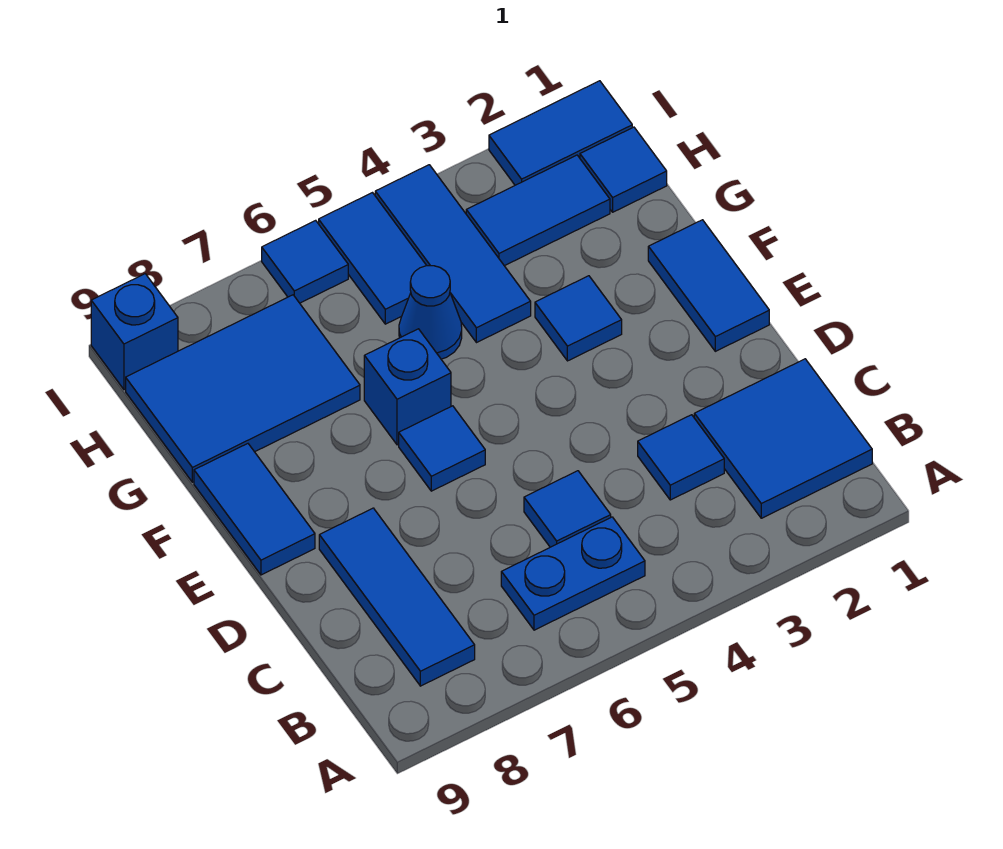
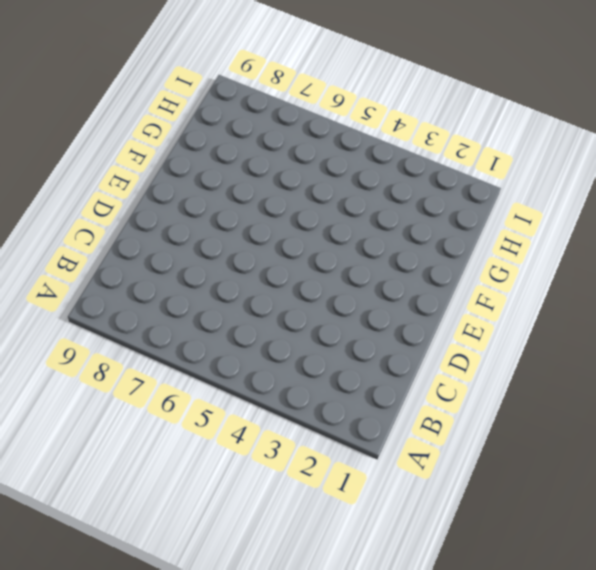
none -> blue tile B1:C2 level 1
none -> blue plate B5:B6 level 1
none -> blue tile B8:D8 level 1

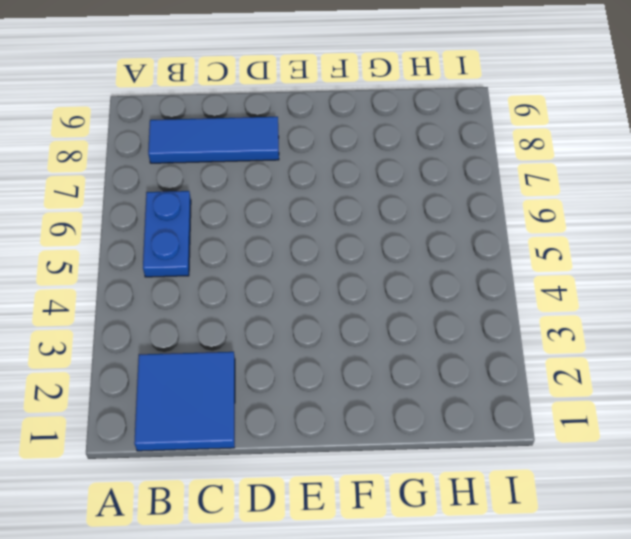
none -> blue tile C3 level 1
none -> blue tile C5 level 1
none -> blue tile E1:F1 level 1

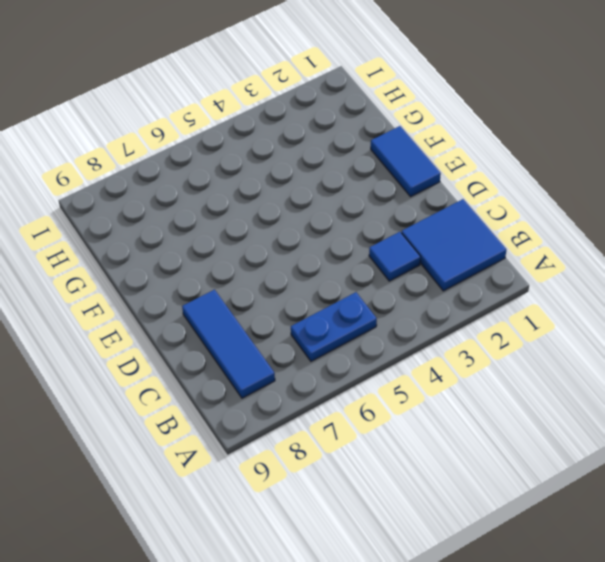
none -> blue tile C5 level 1
none -> blue tile E6 level 1
none -> blue tile E9:F9 level 1

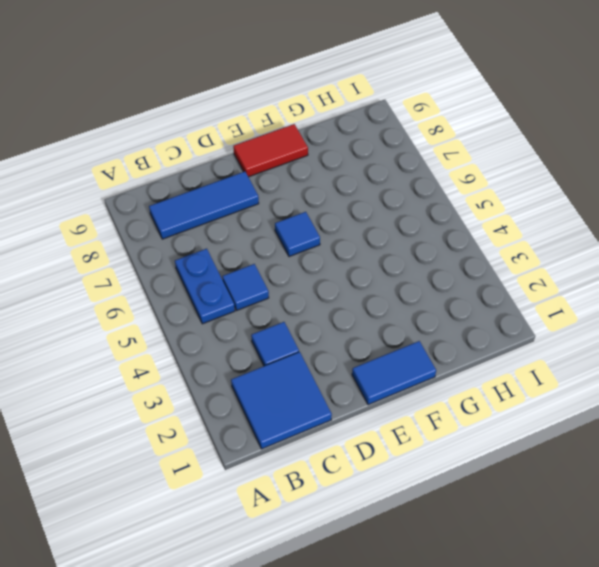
red tile E9:F9 level 1 -> blue tile E9:F9 level 1
none -> blue tile F3 level 1
none -> blue brick F6 level 1
none -> blue tile G4:I4 level 1

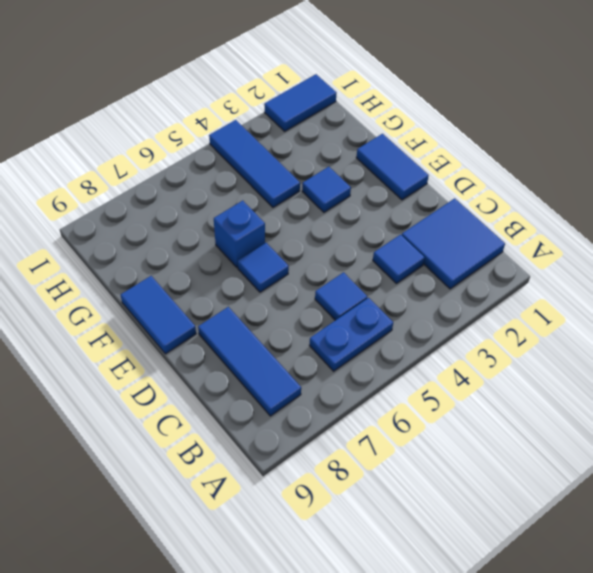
none -> blue cone G5 level 1
none -> blue tile G7:H9 level 1
none -> blue tile H1 level 1

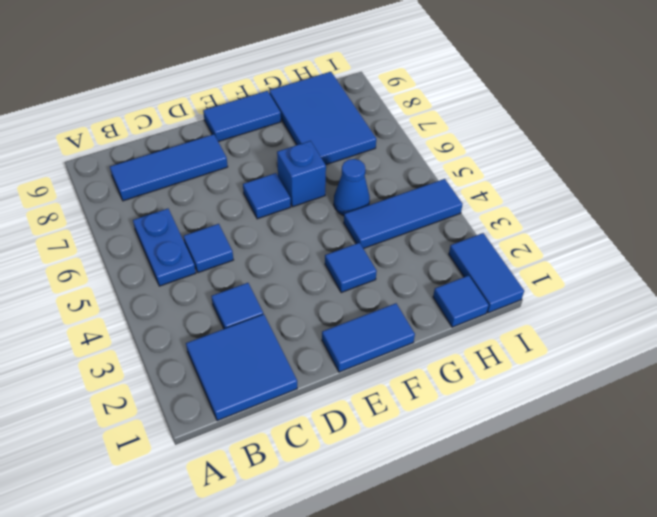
none -> blue tile H2:H3 level 1
none -> blue tile H5:I5 level 1
none -> blue tile I6 level 1

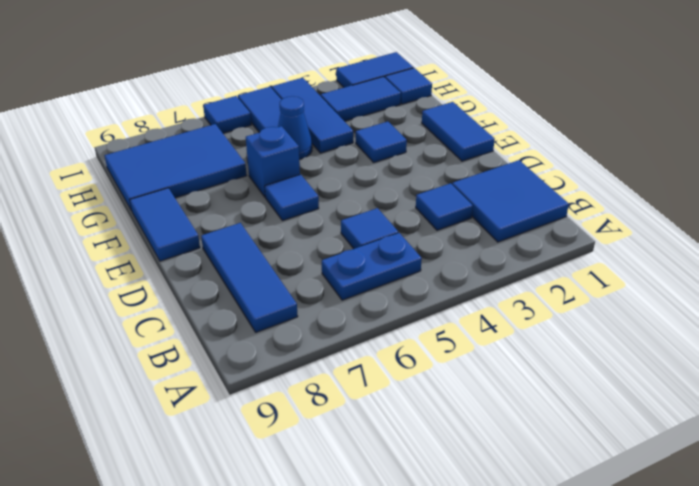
none -> blue brick I9 level 1

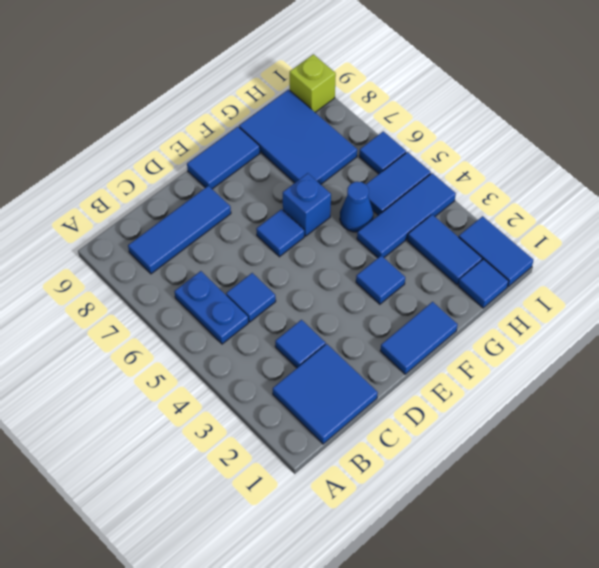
lime brick I9 level 1 -> blue brick I9 level 1

